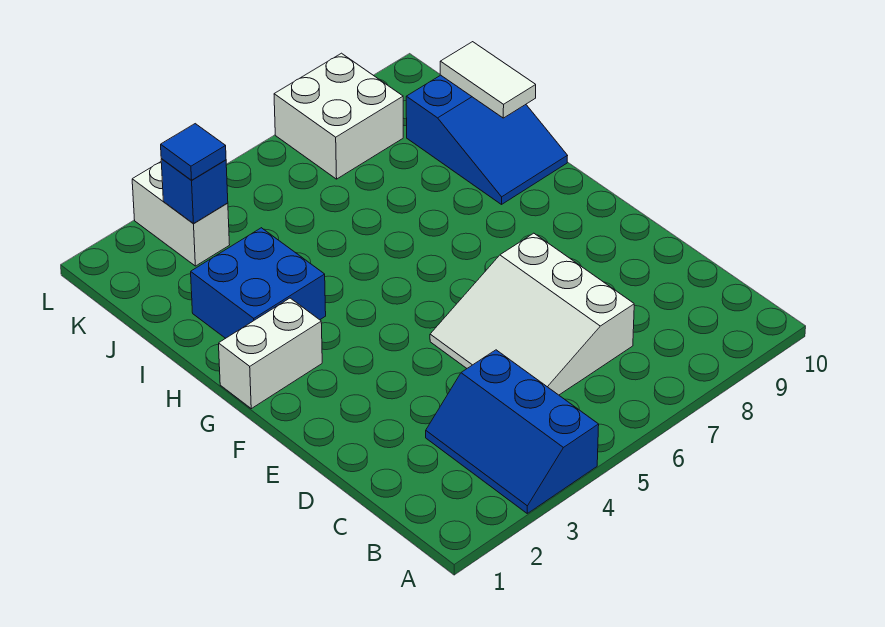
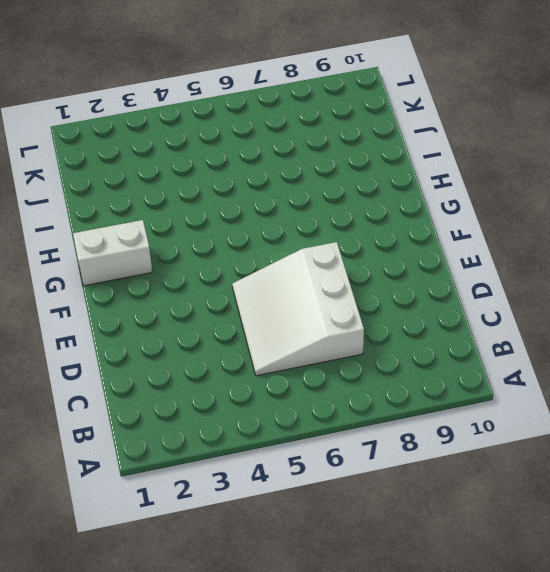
none -> blue slope A3:C4 level 1 top 4
none -> blue brick H2:I3 level 1

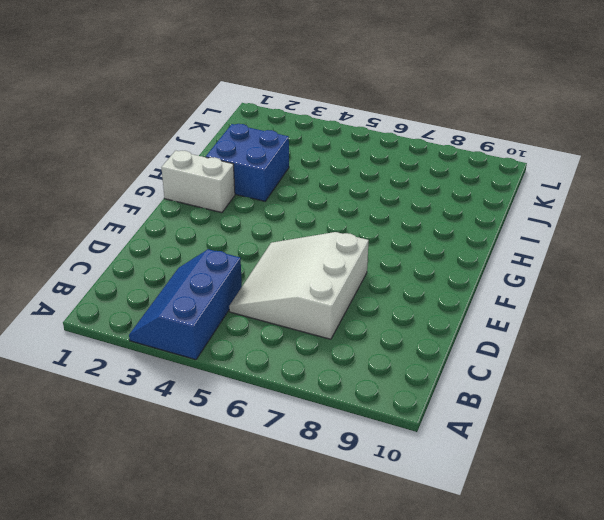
none -> blue slope H9:J10 level 1 top J
none -> white brick K3:L3 level 1

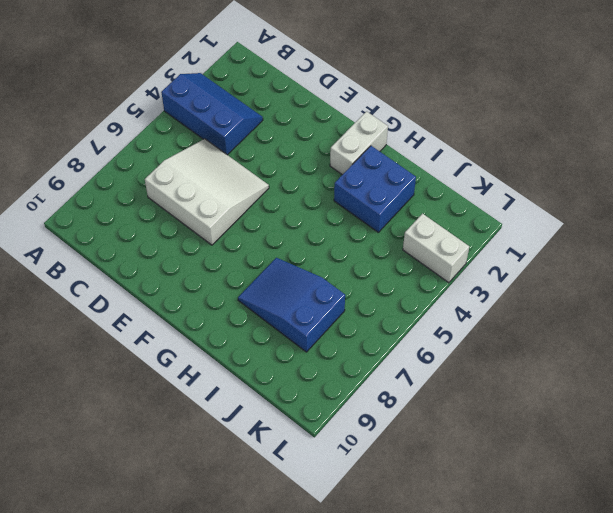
blue slope H7:J8 level 1 top J -> blue slope H9:J10 level 1 top J
none -> white brick K7:L8 level 1
none -> white tile I10:J10 level 2

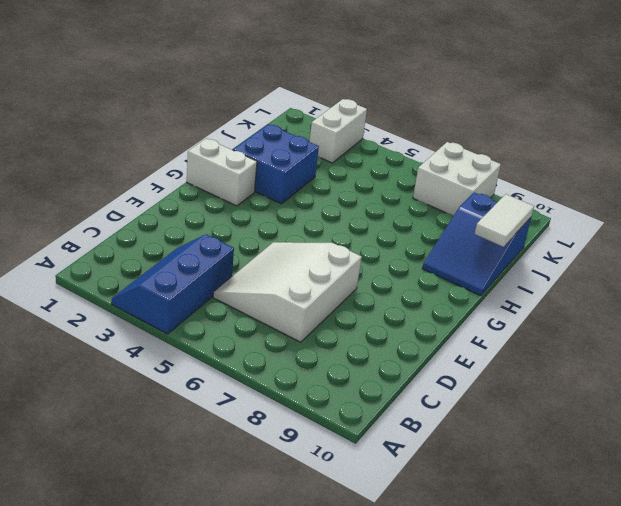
none -> blue brick K3 level 2
none -> blue tile K3 level 3

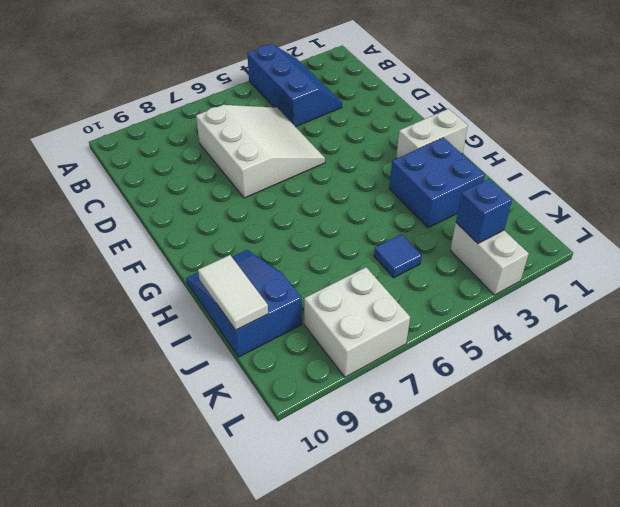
blue tile J5 level 1 -> blue tile K3 level 3

